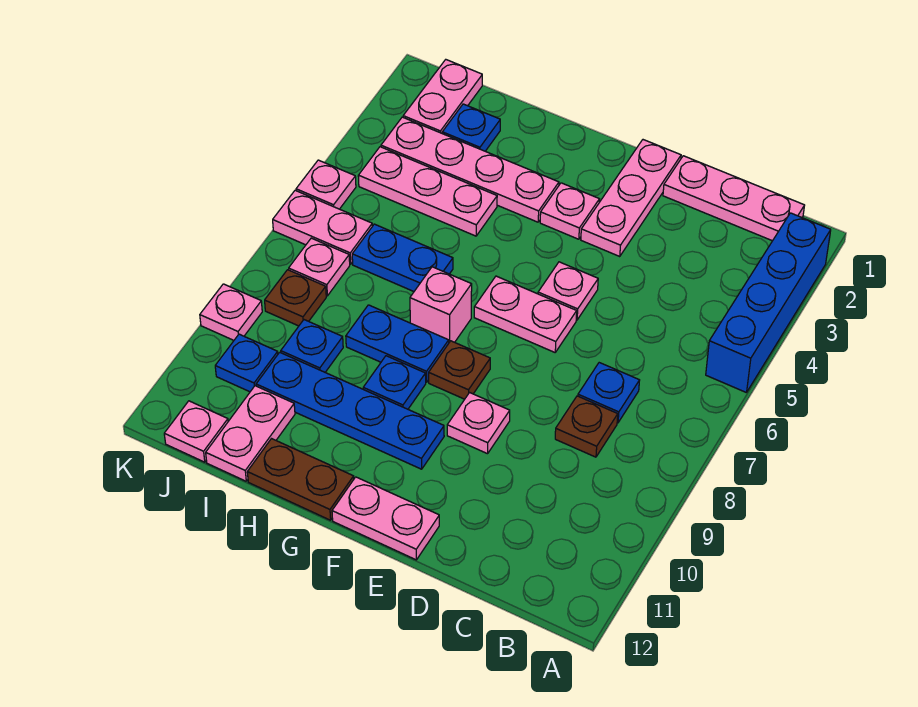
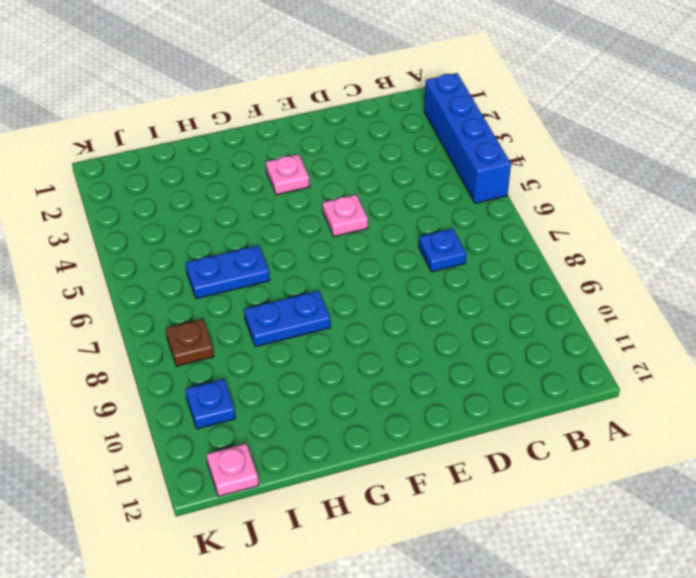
none -> pink plate B1:D1 level 1
none -> brown plate C8 level 1
none -> pink plate E1:E3 level 1
none -> pink plate E6:F6 level 1

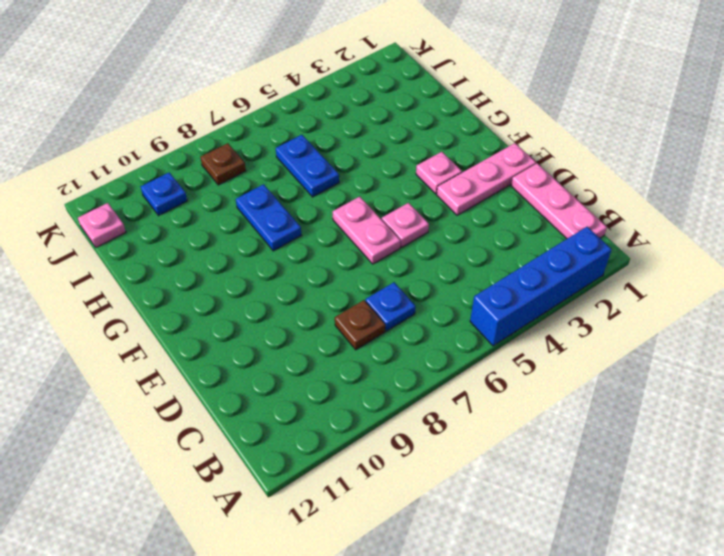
none -> pink plate E9 level 1
none -> pink plate E12:F12 level 1
none -> brown plate F8 level 1
none -> blue plate F10:I10 level 1

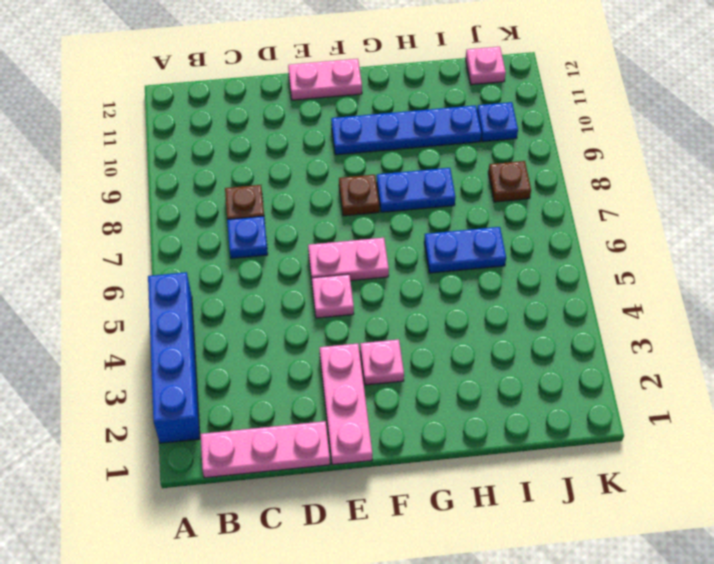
none -> pink plate E9 level 1
none -> pink plate G3:J3 level 1
none -> pink brick G7 level 1
none -> blue plate G9 level 1

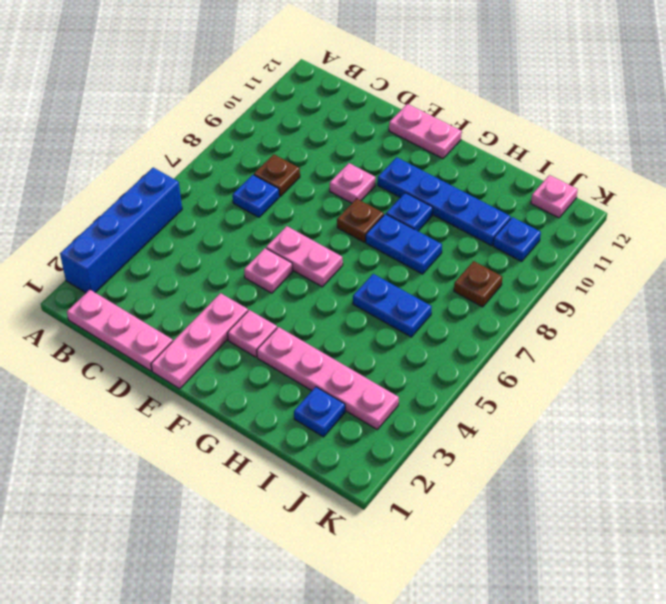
none -> pink brick G7 level 1
none -> brown plate G12:H12 level 1
none -> pink plate H4:J4 level 1
none -> blue plate I9 level 1

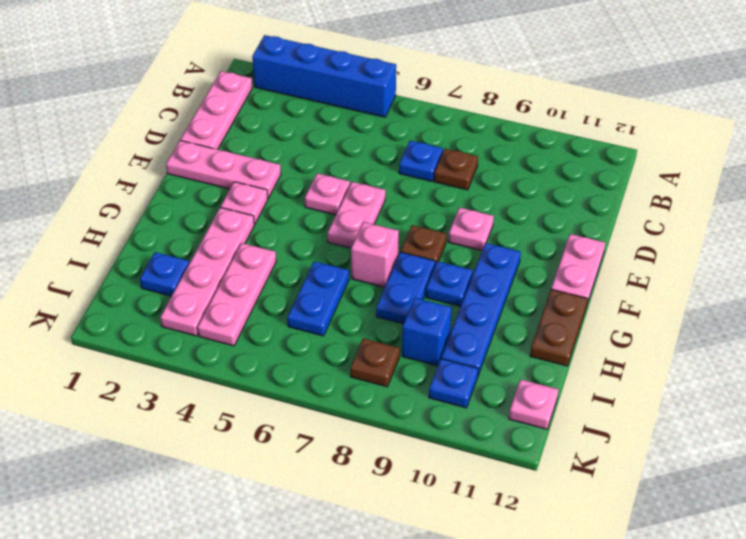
blue brick I9 level 1 -> blue plate I9 level 1
none -> pink plate I11:I12 level 1
none -> pink plate J1:J2 level 1
none -> pink plate J6:K6 level 1
none -> pink plate J7 level 1

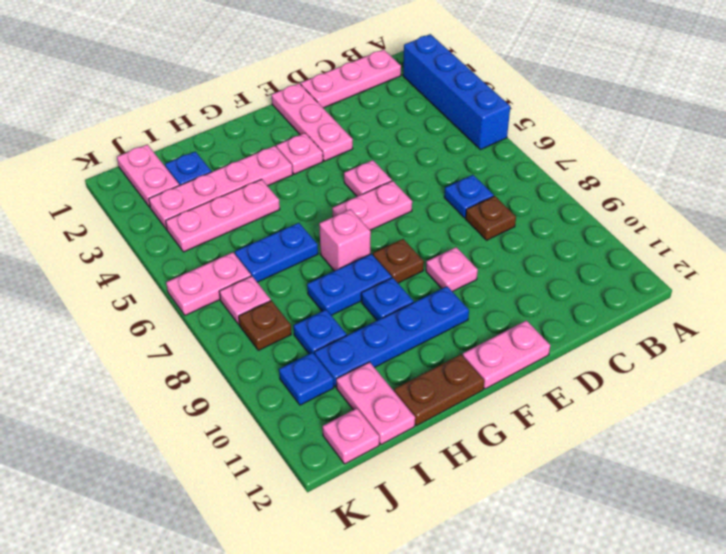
none -> pink plate K5 level 1
none -> pink plate K9 level 1

